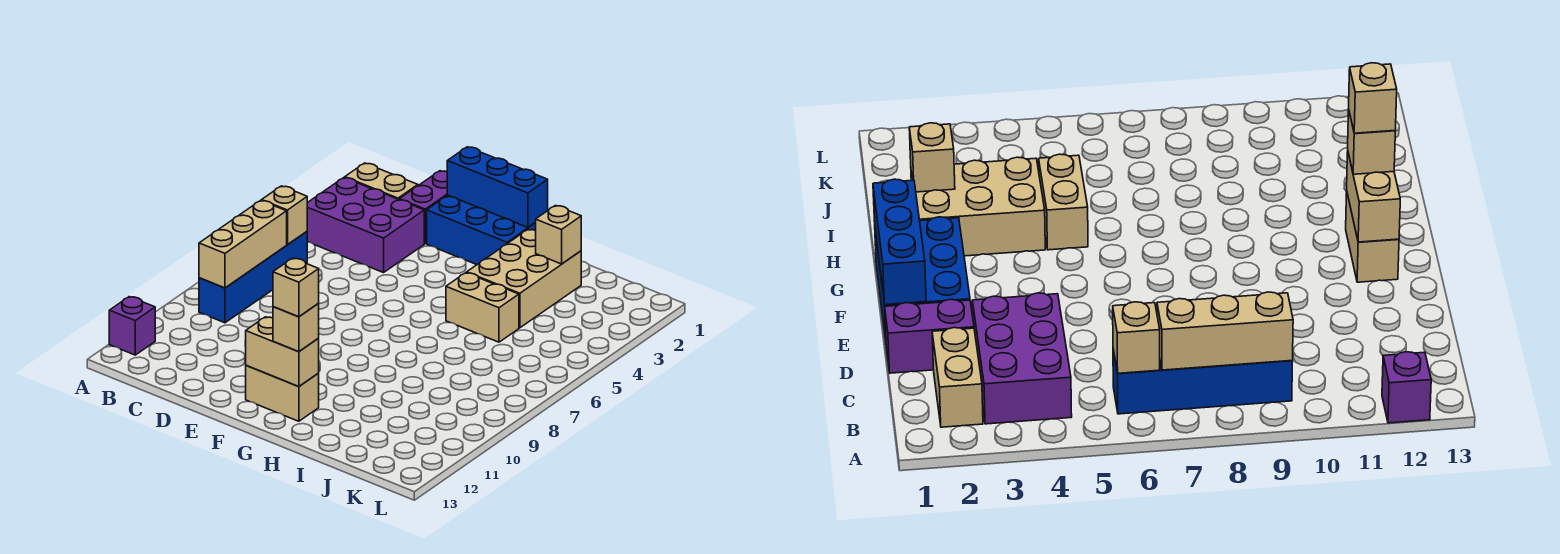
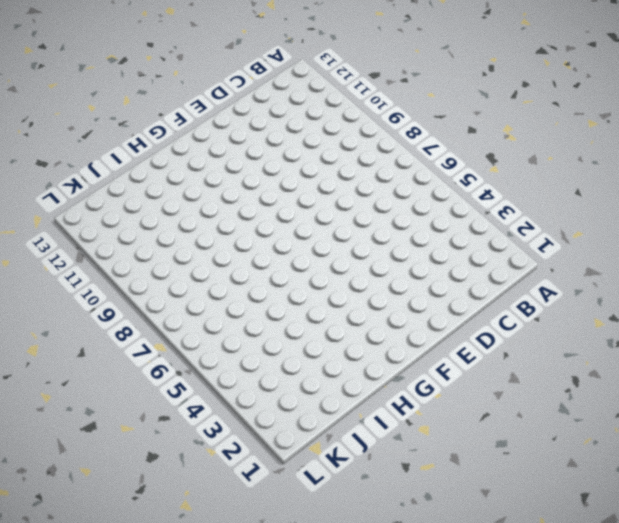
none -> purple brick A12 level 1
none -> tan brick B2:C2 level 1
none -> purple brick B3:D4 level 1

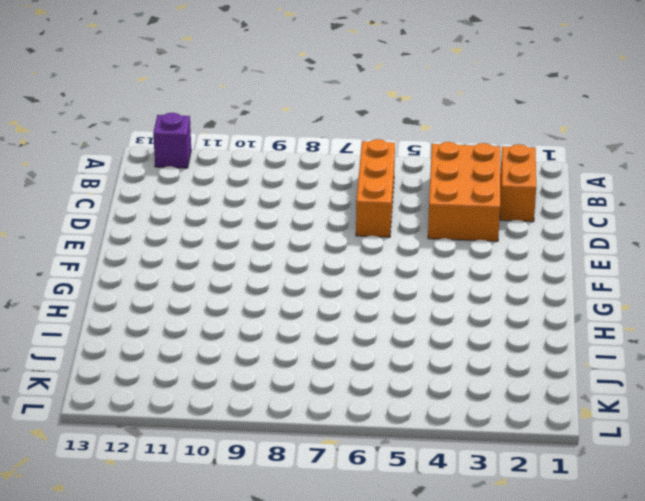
orange brick B2:C2 level 1 -> tan brick B2:C2 level 1
orange brick B3:D4 level 1 -> purple brick B3:D4 level 1
orange brick B6:D6 level 1 -> blue brick B6:B9 level 1
none -> purple brick D1:D2 level 1
none -> blue brick E1:G2 level 1
none -> tan brick F12:G12 level 1

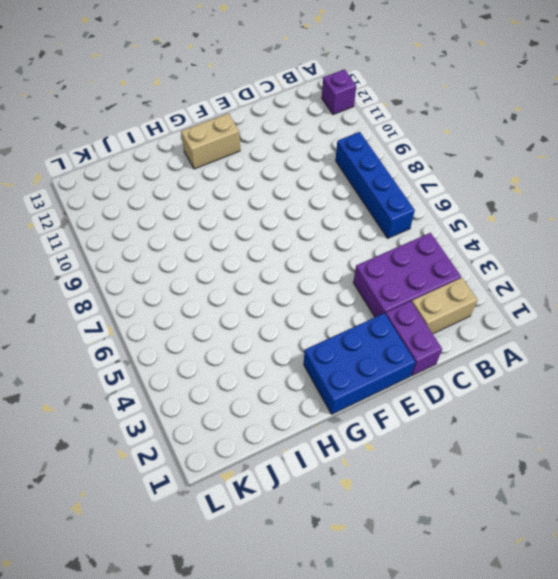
none -> tan brick H2:I4 level 1
none -> tan brick H5:I5 level 1
none -> tan brick B6 level 2

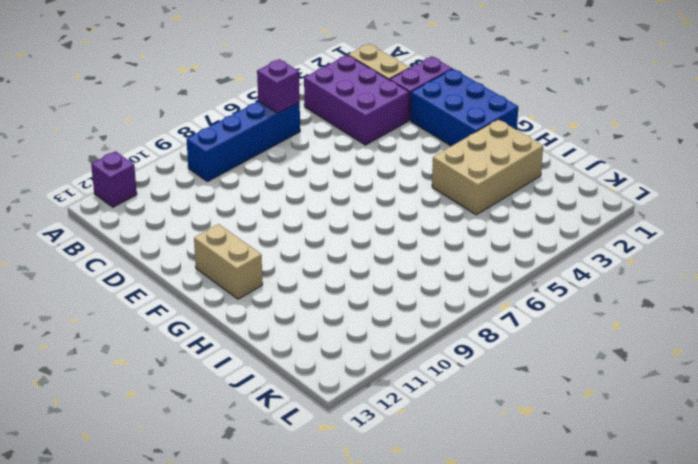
purple brick B6 level 2 -> tan brick B6 level 2
none -> tan brick H5:I5 level 1
none -> tan brick B7:B9 level 2
none -> blue brick E1:G1 level 2

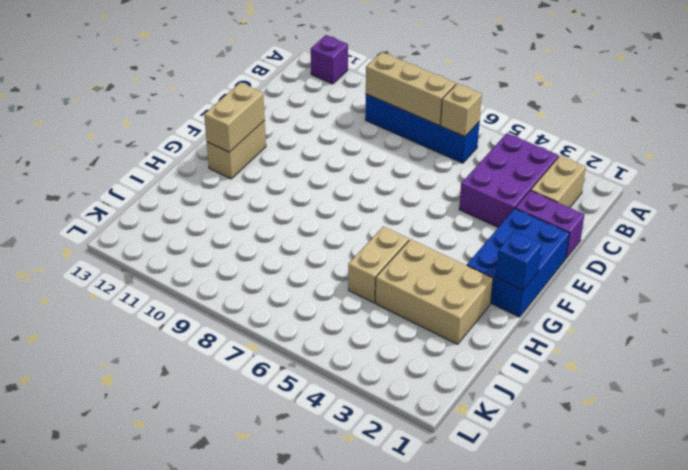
blue brick G1 level 2 -> blue brick E1:G1 level 2
none -> tan brick I2 level 2
none -> tan brick G12 level 3
none -> tan brick G12 level 4

